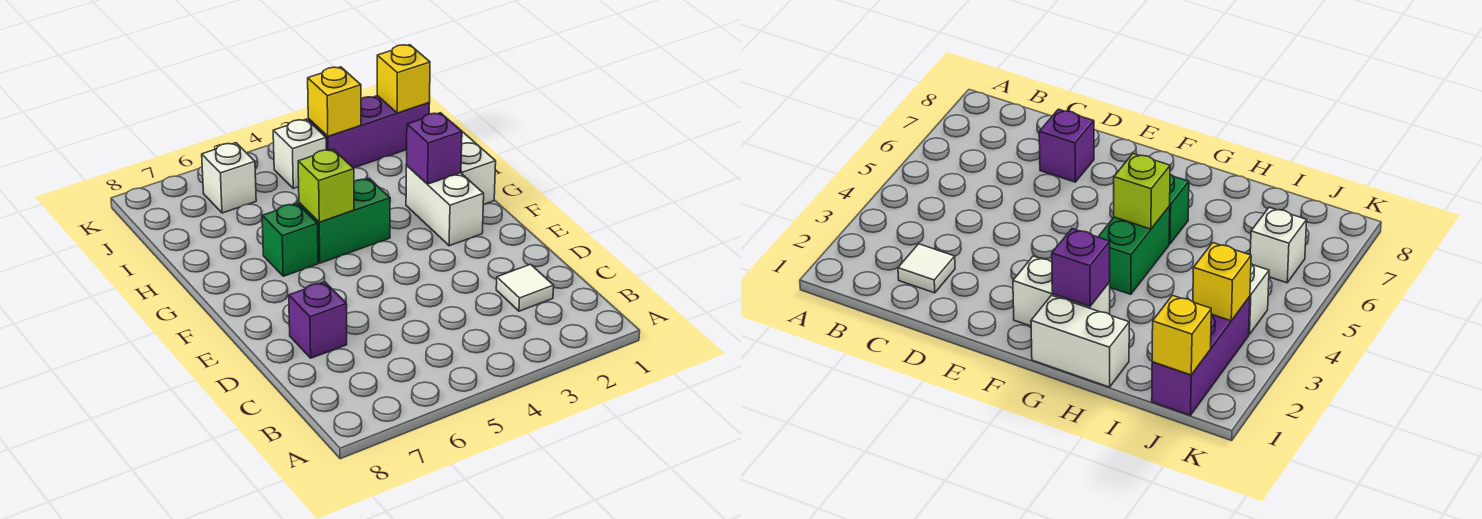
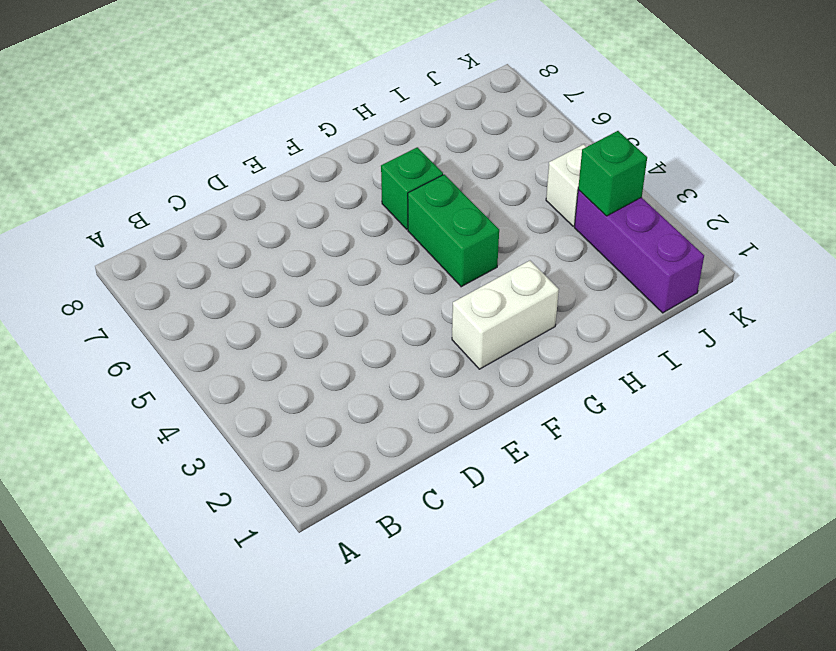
green brick J3 level 2 -> yellow brick J3 level 2
none -> white tile C2 level 1
none -> purple brick D7 level 1
none -> white brick G1:H1 level 1

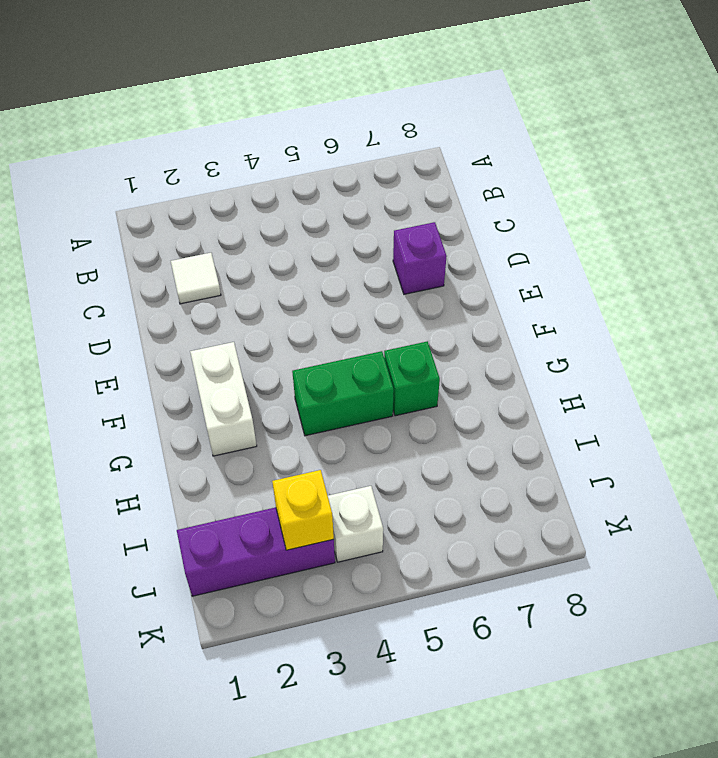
none -> white brick G1:H1 level 1
none -> white brick J6 level 1
none -> purple brick G2 level 2

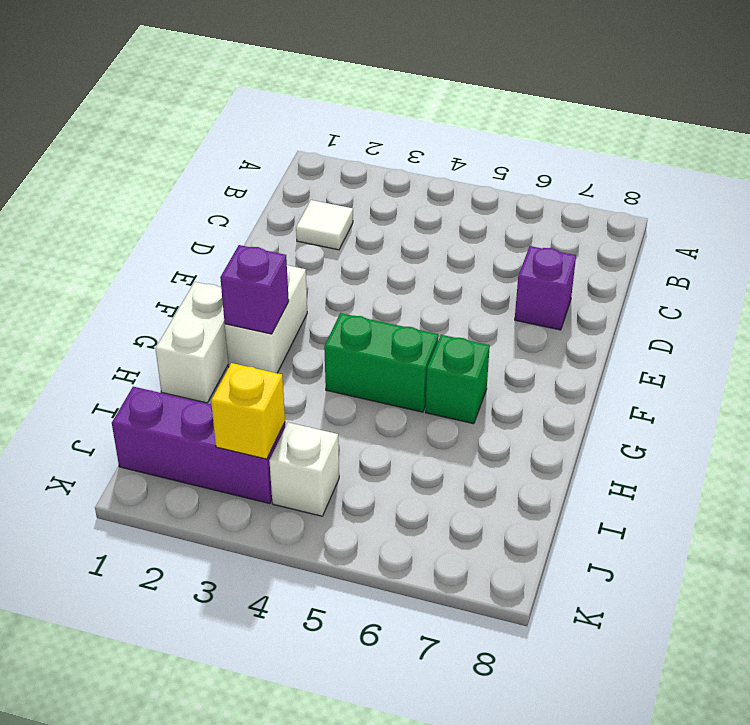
none -> white brick J6 level 1
none -> lime brick G5 level 2
none -> yellow brick J1 level 2

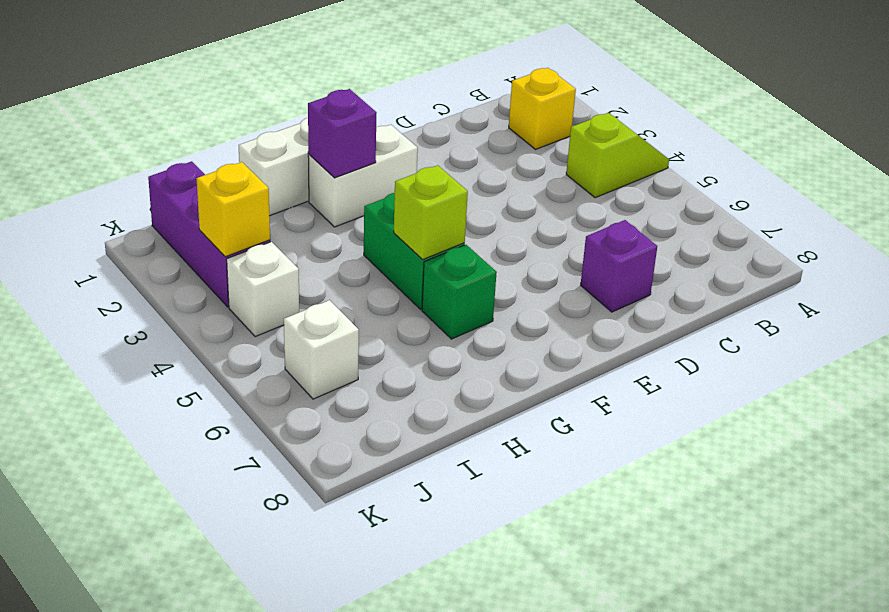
lime slope A4:B4 level 1 top B -> none
yellow brick B2 level 1 -> yellow brick J1 level 2
none -> white tile C2 level 1

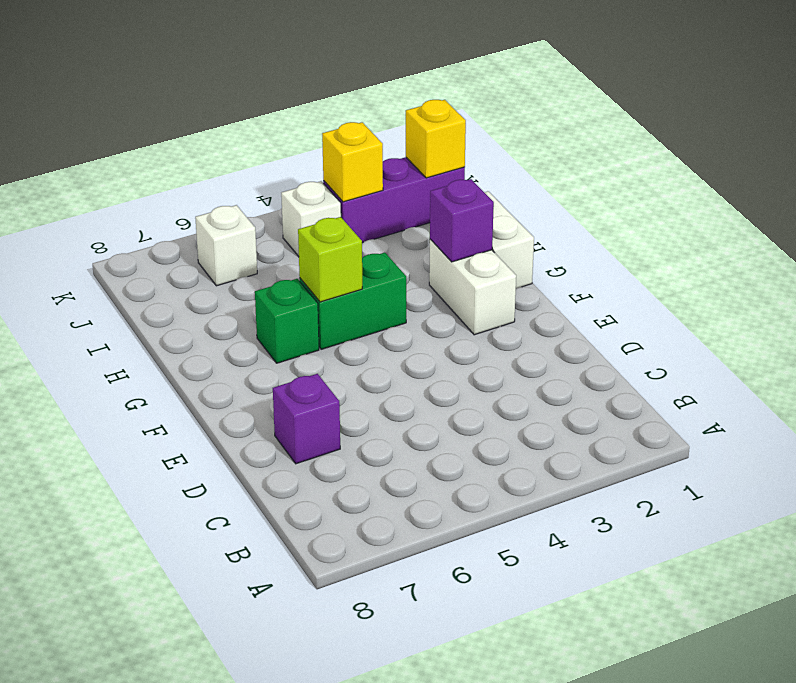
none -> white tile C2 level 1

